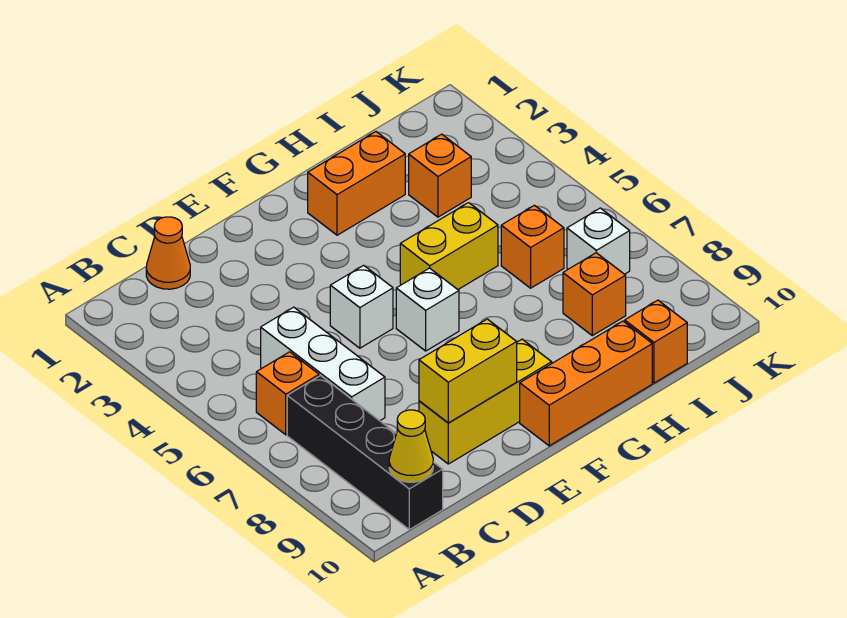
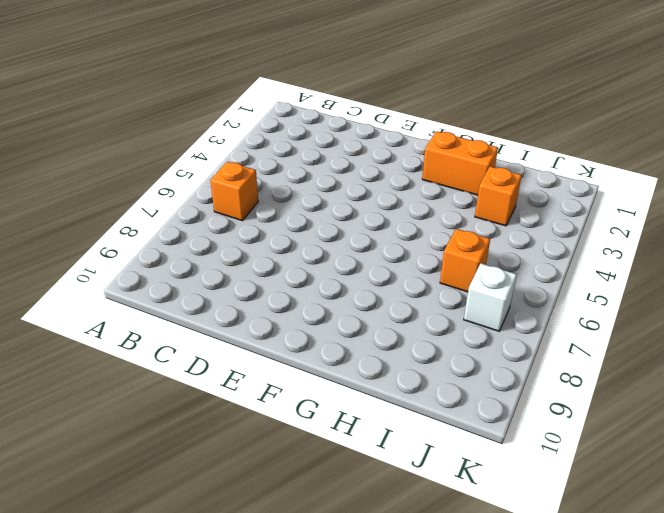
none -> black brick B7:B10 level 1
none -> orange cone C1 level 1
none -> white brick C5:C7 level 1

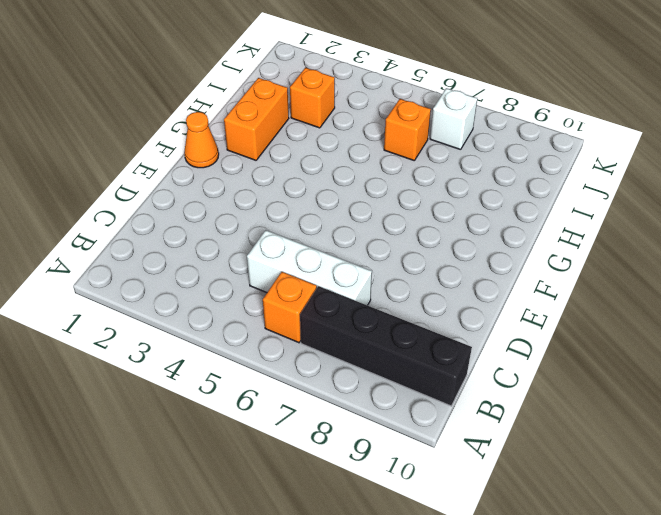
orange cone F1 level 1 -> orange cone C1 level 1
none -> yellow brick D9:F9 level 1
none -> white brick E5 level 1
none -> white brick F6 level 1

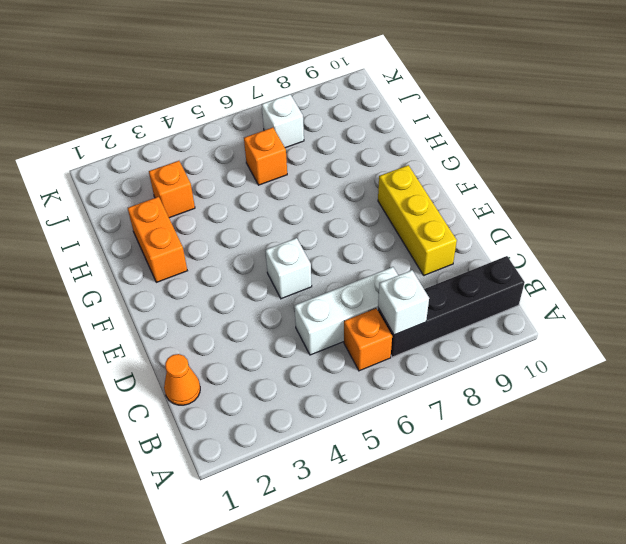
white brick B7 level 2 -> white brick F6 level 1
none -> orange brick F10:H10 level 1
none -> yellow brick G5:H5 level 1
none -> orange brick I8 level 1

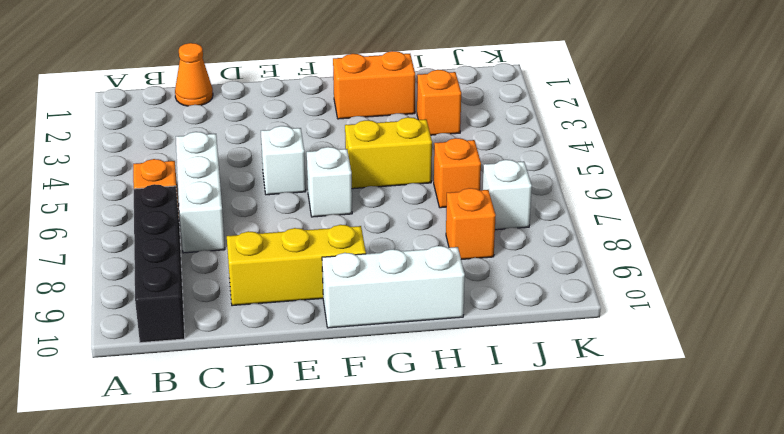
white brick F10:H10 level 1 -> orange brick F10:H10 level 1
none -> orange brick I10 level 1
none -> yellow cone B10 level 2
none -> yellow brick D9:E9 level 2

